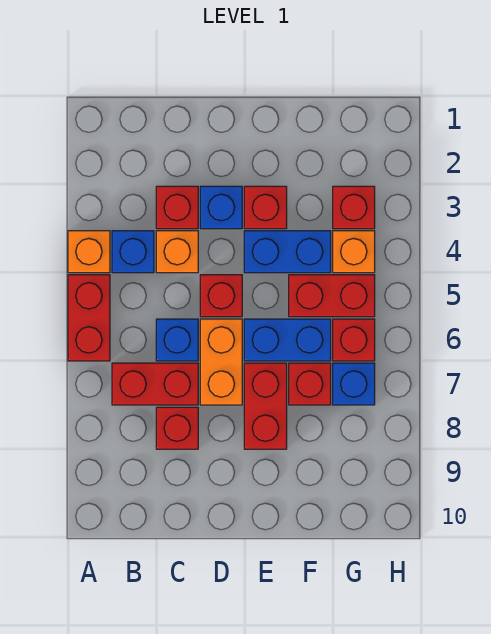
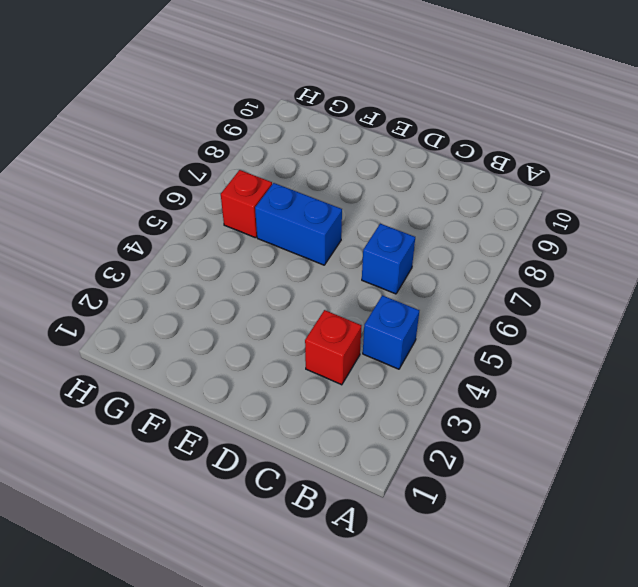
none -> orange brick A4 level 1
none -> red brick A5:A6 level 1
none -> red brick B7:C7 level 1

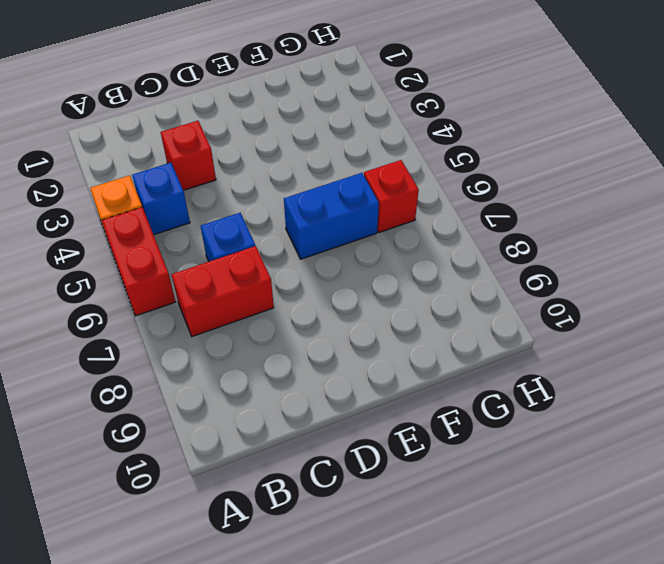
none -> orange brick C4 level 1
none -> red brick C8 level 1
none -> blue brick D3 level 1

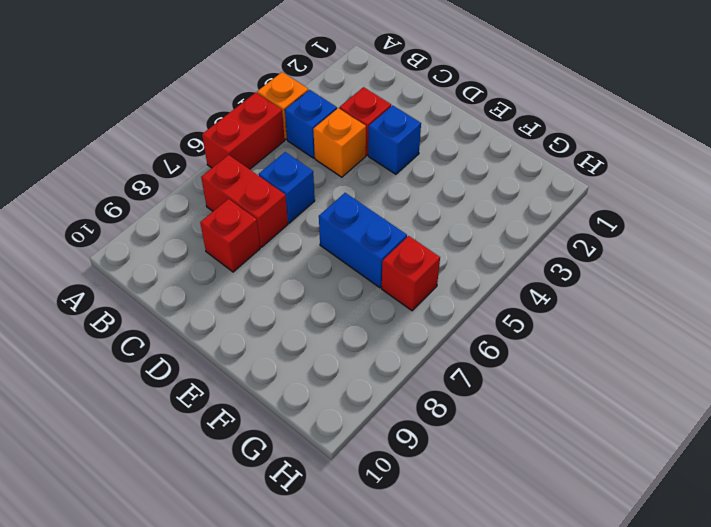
none -> red brick D5 level 1
none -> orange brick D6:D7 level 1
none -> red brick E3 level 1

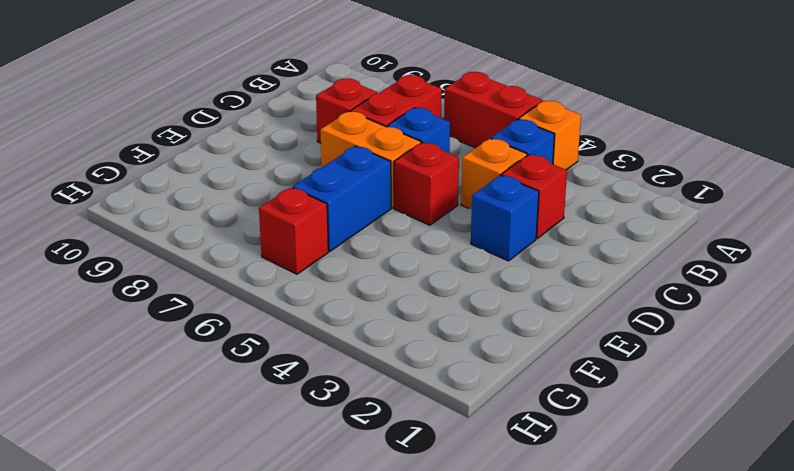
none -> red brick E3 level 1
none -> blue brick E4:F4 level 1
none -> red brick E7:E8 level 1

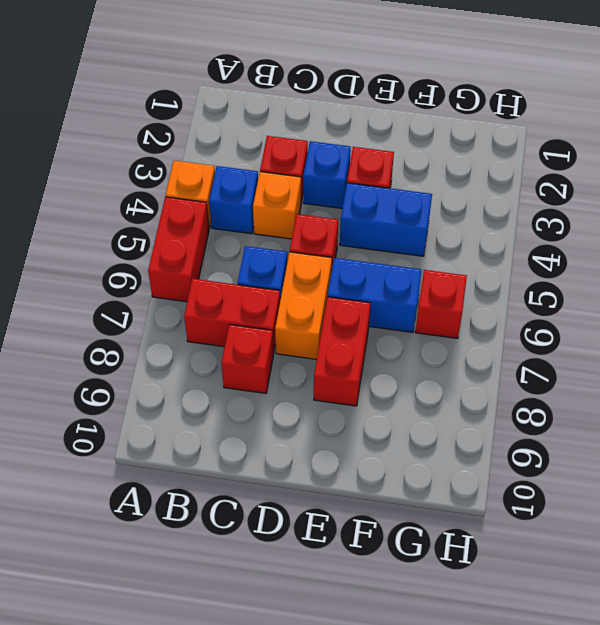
none -> red brick F5:G5 level 1
none -> red brick F7 level 1
none -> red brick G3 level 1

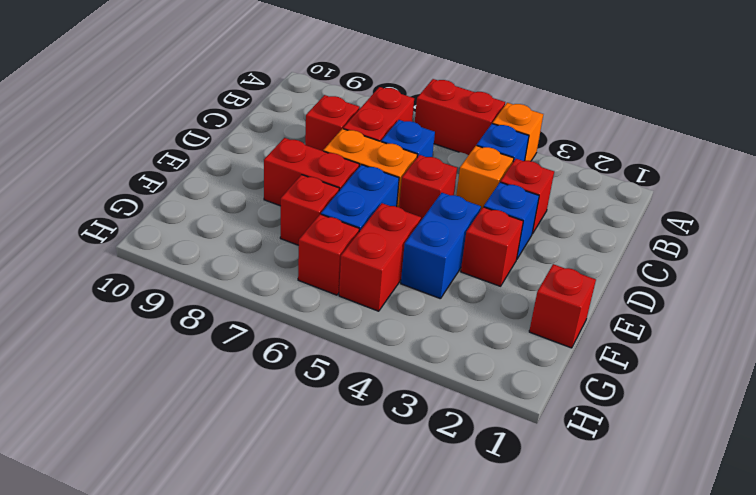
red brick F1 level 1 -> red brick G3 level 1
none -> orange brick G4 level 1
none -> blue brick G7 level 1

